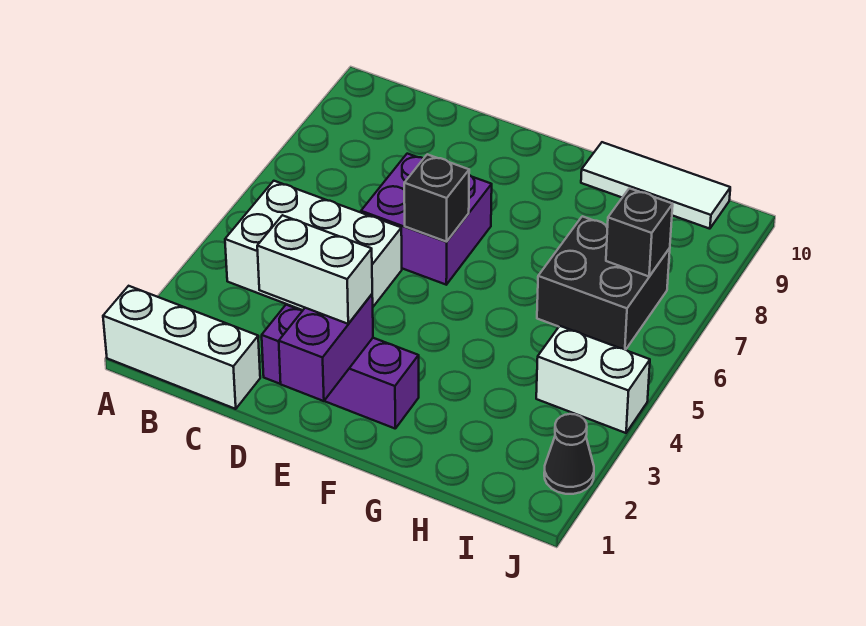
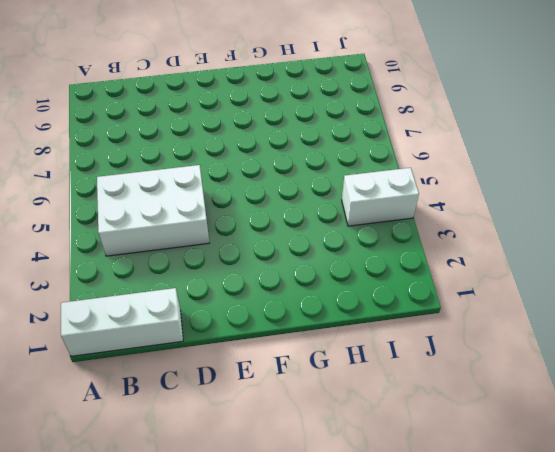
none -> purple brick D2:F2 level 1
none -> purple brick D6:E7 level 1
none -> white tile G10:I10 level 1

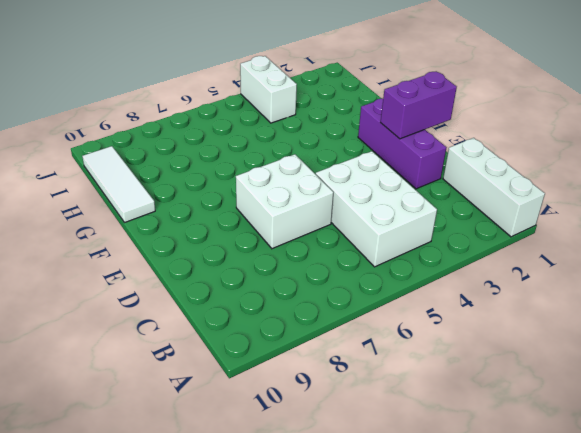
white brick D6:E7 level 1 -> purple brick D6:E7 level 1
none -> black brick H6:I7 level 1
none -> black cone J2 level 1
none -> black brick E6 level 2

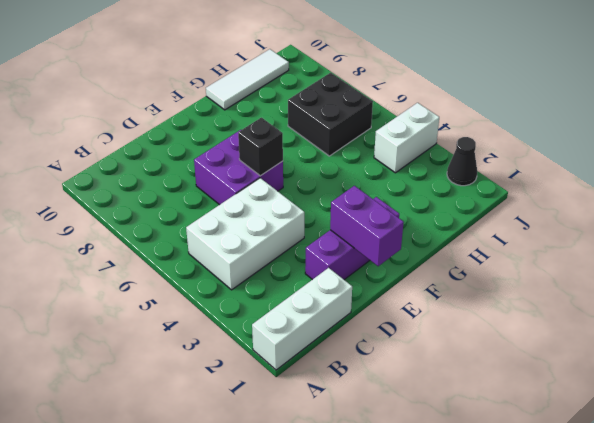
none -> black brick I7 level 2
none -> white brick D2:E2 level 3

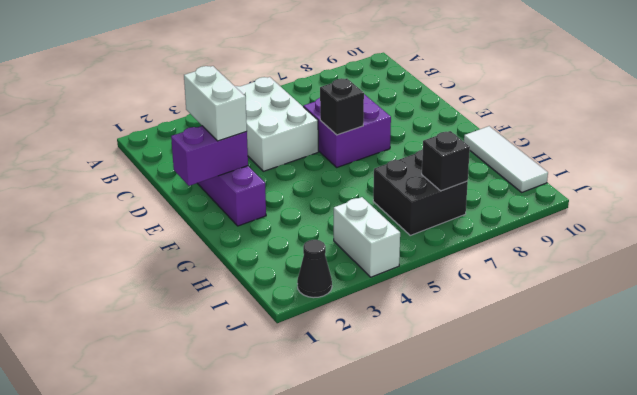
none -> white brick A1:C1 level 1

